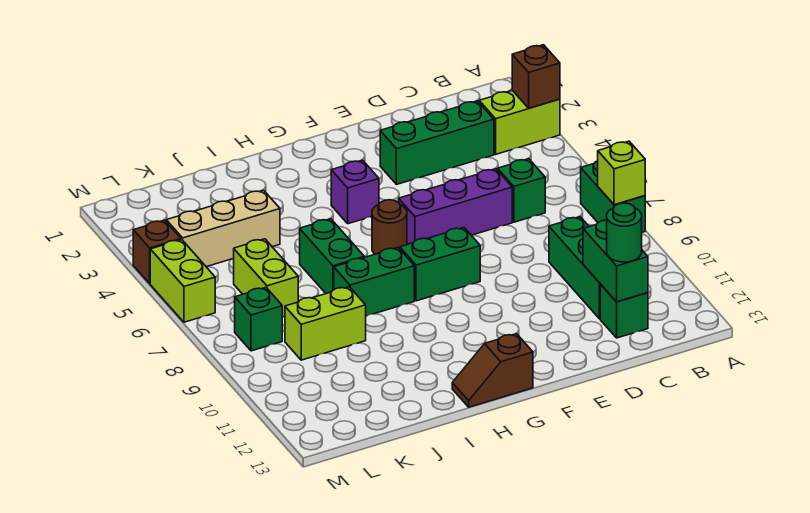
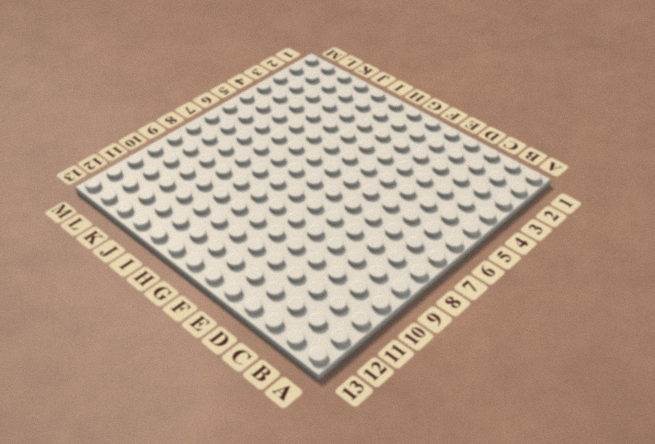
none -> lime brick A3:B3 level 1
none -> green brick A7:A8 level 1
none -> green brick C3:E3 level 1

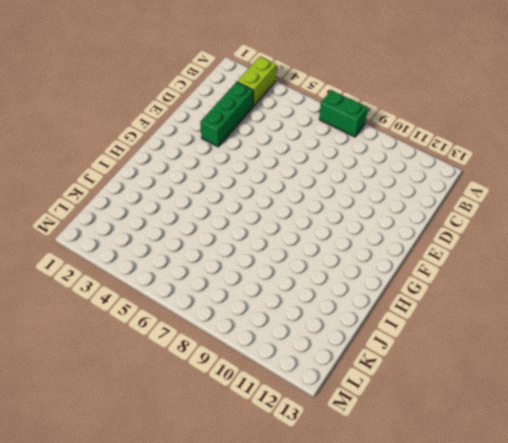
none -> green brick C6 level 1
none -> green brick C9:C11 level 1
none -> green brick C12 level 1

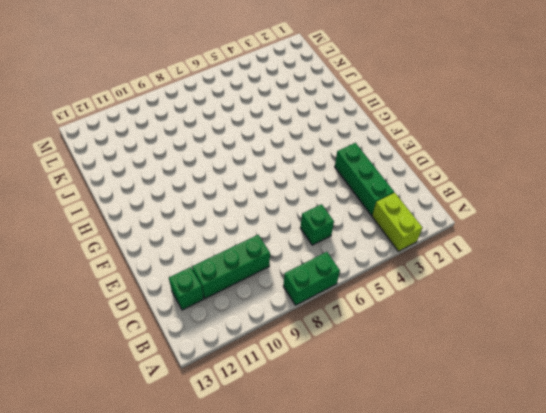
none -> purple brick D6:F6 level 1
none -> green brick F8:G8 level 1
none -> purple brick G4 level 1

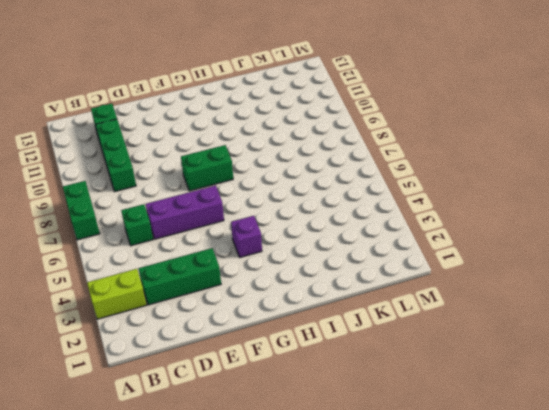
none -> brown round brick G6 level 1
none -> brown slope G13:H13 level 1 top G
none -> green brick H8:I8 level 1

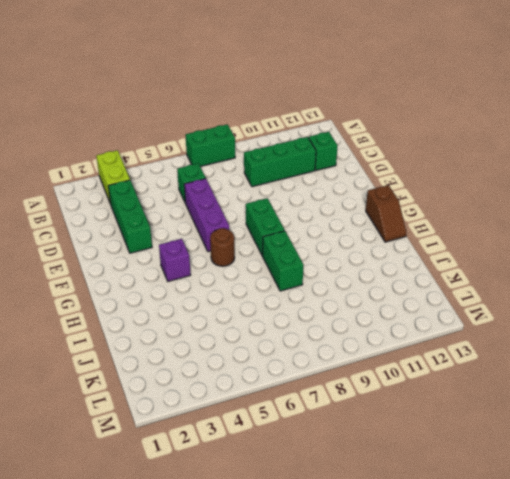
none -> green brick I6:I7 level 1
none -> tan brick J4:L4 level 1
none -> lime brick J9:K9 level 1

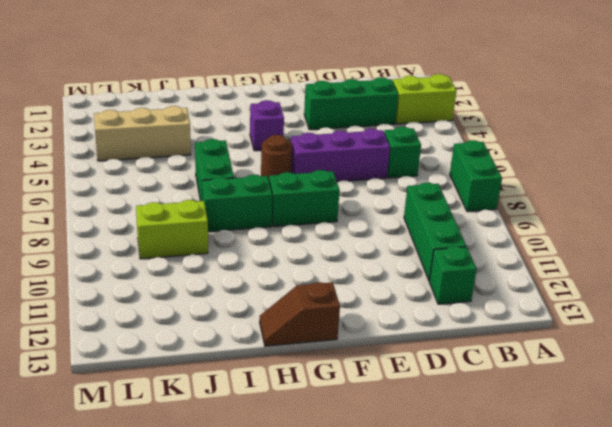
none -> lime brick K6:K7 level 1
none -> green brick L8 level 1
none -> brown brick M4 level 1

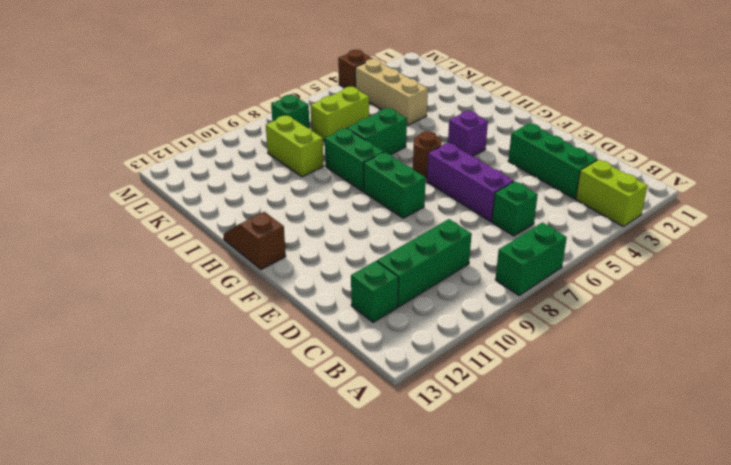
none -> lime brick M5:M6 level 1
none -> brown brick A3 level 2
none -> lime brick A8 level 2

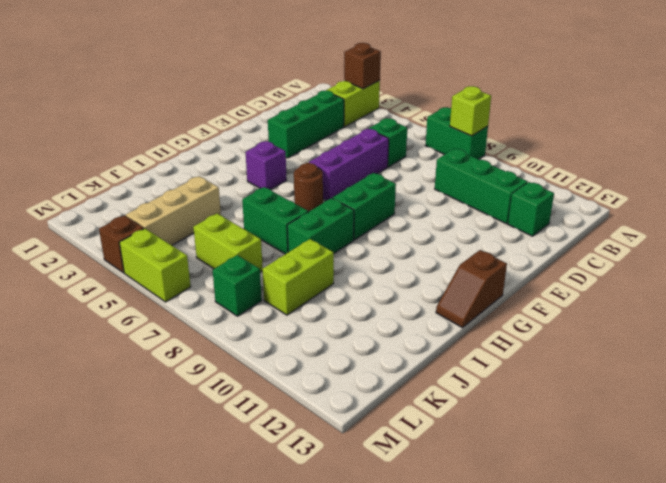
none -> green brick C11:C12 level 2
none -> green round brick C12 level 3

